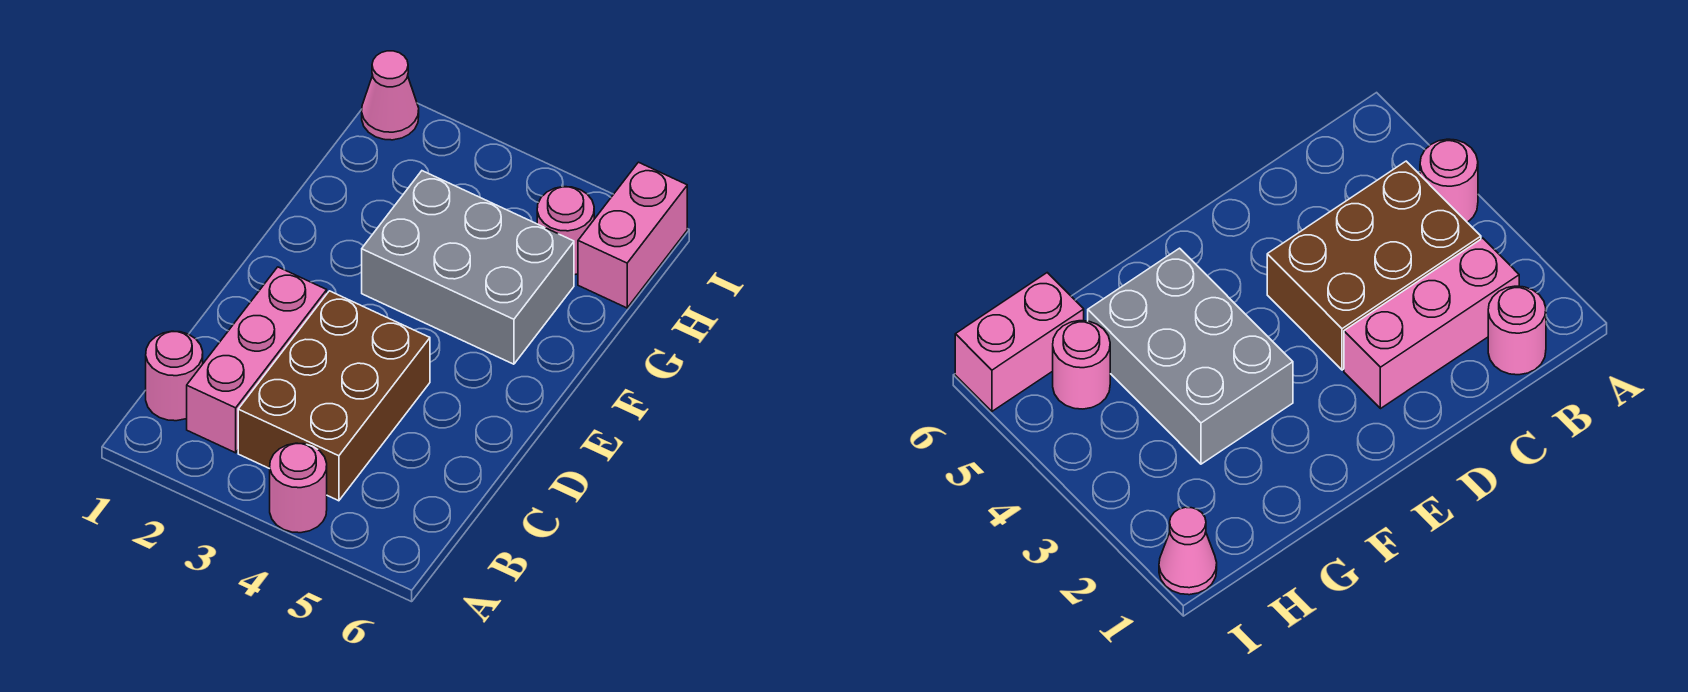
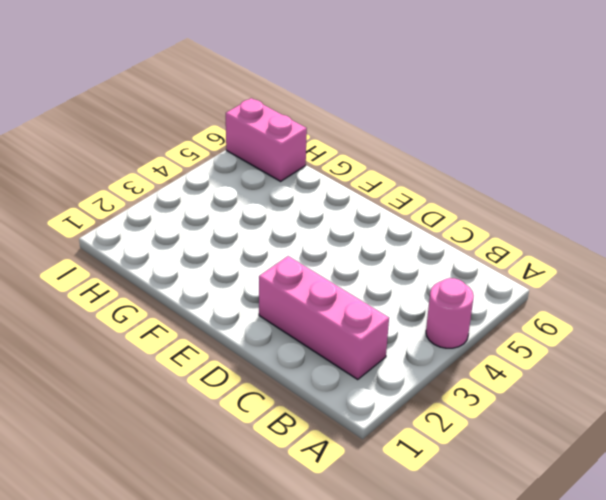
none -> pink round brick B1 level 1
none -> brown brick B3:D4 level 1

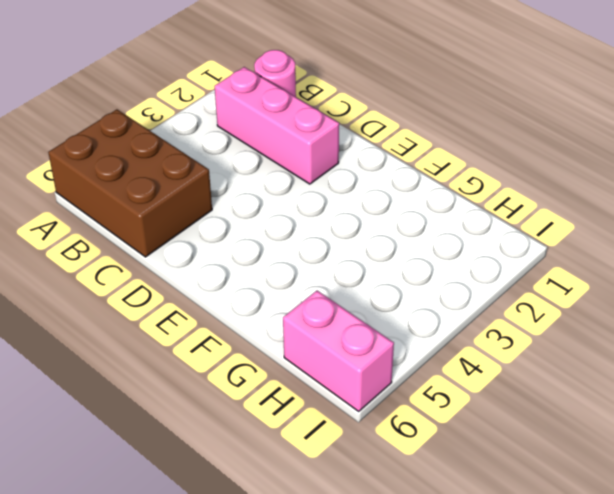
brown brick A5:C6 level 1 -> brown brick B3:D4 level 1
none -> pink round brick A4 level 1
none -> grey brick F3:G5 level 1

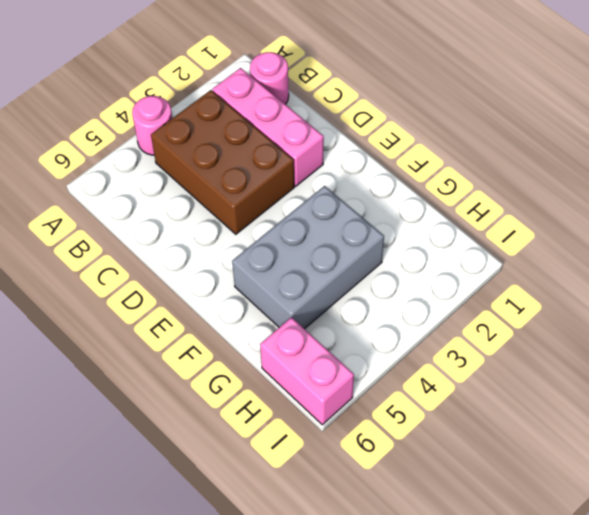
none -> pink round brick H5 level 1
none -> pink cone I1 level 1

